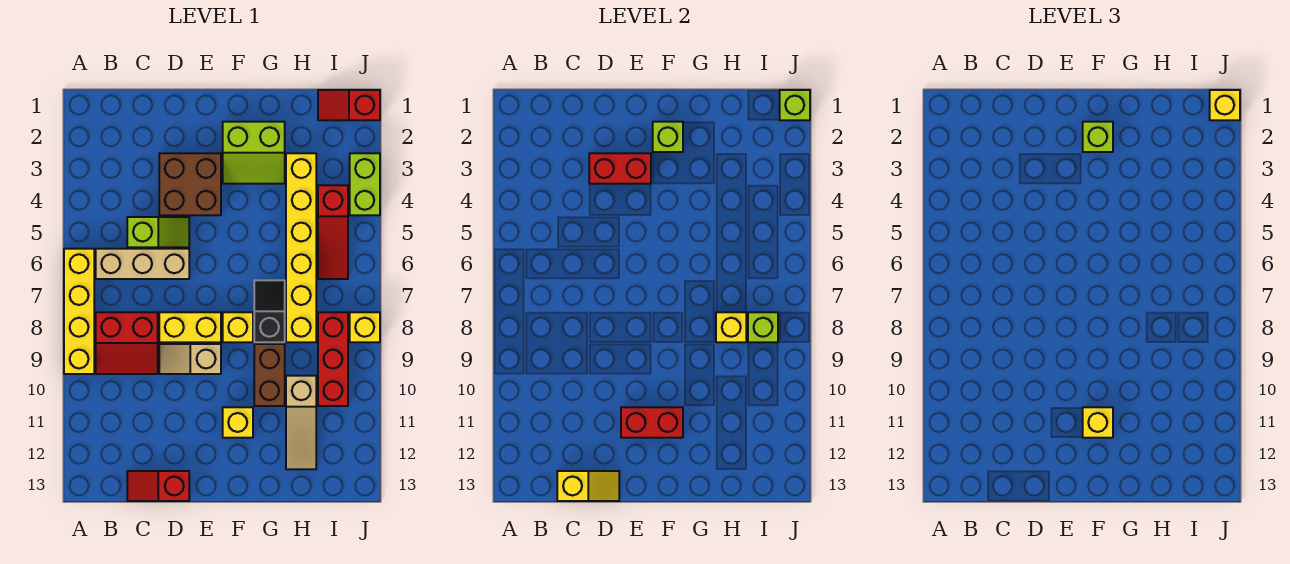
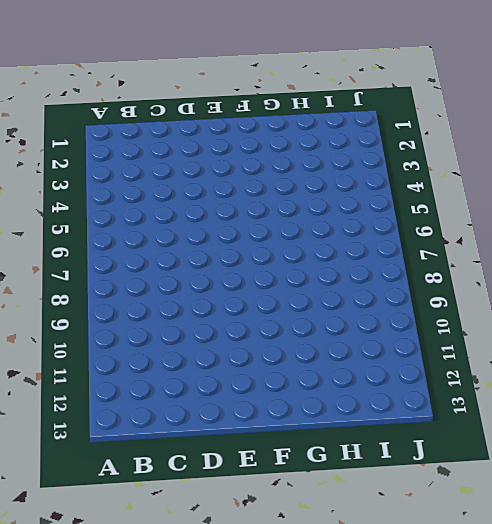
none -> yellow brick A6:A9 level 1
none -> tan brick B6:D6 level 1
none -> red slope B8:C9 level 1 top 8
none -> lime slope C5:D5 level 1 top C

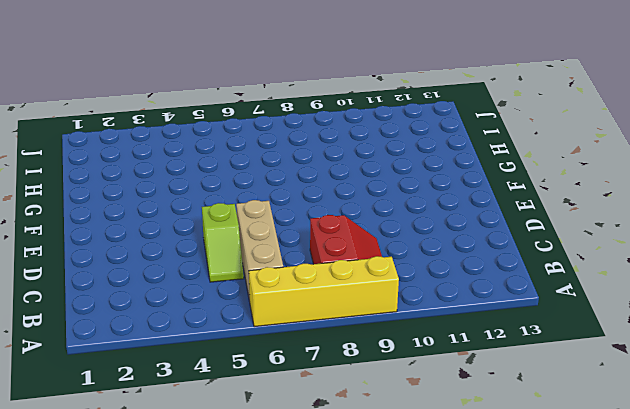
lime slope C5:D5 level 1 top D -> lime slope C5:D5 level 1 top C
none -> red slope C13:D13 level 1 top D
none -> brown brick D3:E4 level 1
none -> yellow brick D8:E8 level 1
none -> tan slope D9:E9 level 1 top E

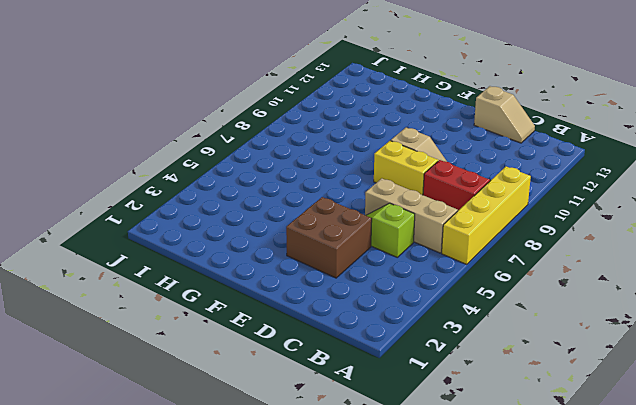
tan slope C13:D13 level 1 top D -> red slope C13:D13 level 1 top D
none -> lime slope F2:G3 level 1 top 2
none -> yellow brick F8 level 1
none -> yellow brick F11 level 1
none -> black slope G7:G8 level 1 top 8

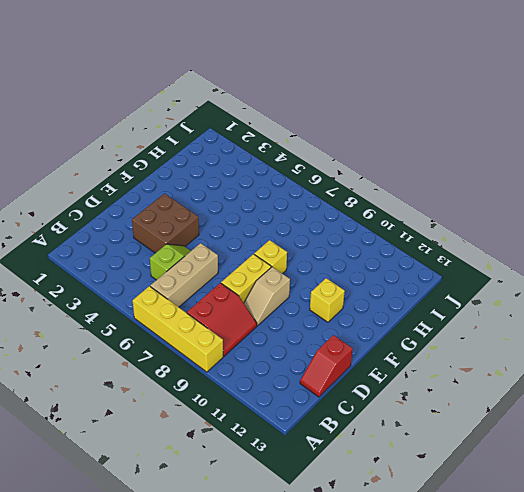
none -> lime slope F2:G3 level 1 top 2
none -> black slope G7:G8 level 1 top 8
none -> brown brick G9:G10 level 1
none -> yellow brick H3:H8 level 1

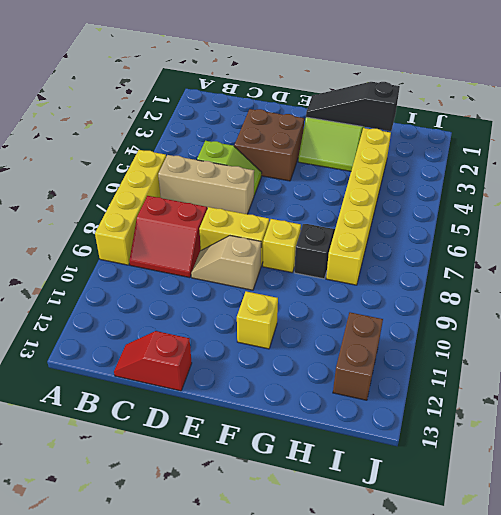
black slope F2:H2 level 2 top H -> lime brick F2 level 2
brown brick I11:I12 level 1 -> brown brick G9:G10 level 1
none -> tan slope H10:H12 level 1 top 10
none -> red slope I1:J1 level 1 top J
none -> red slope I4:I6 level 1 top 4
none -> red brick I8:I10 level 1

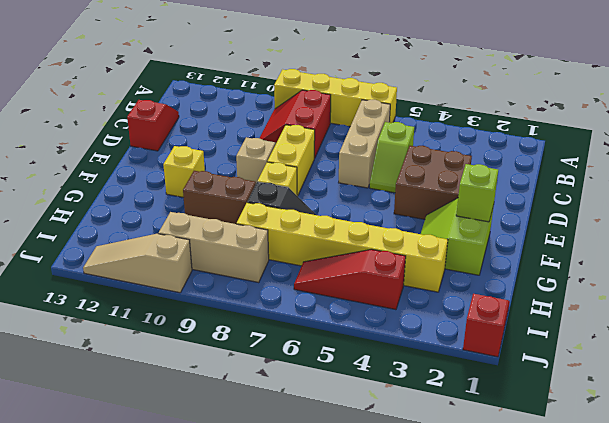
tan brick I8:I10 level 1 -> red brick I8:I10 level 1
tan slope J10:J12 level 1 top 10 -> tan slope H10:H12 level 1 top 10
none -> lime brick J3:J4 level 1
none -> yellow brick J8 level 1
none -> yellow slope C13:D13 level 2 top C
none -> red brick D3:E3 level 2

